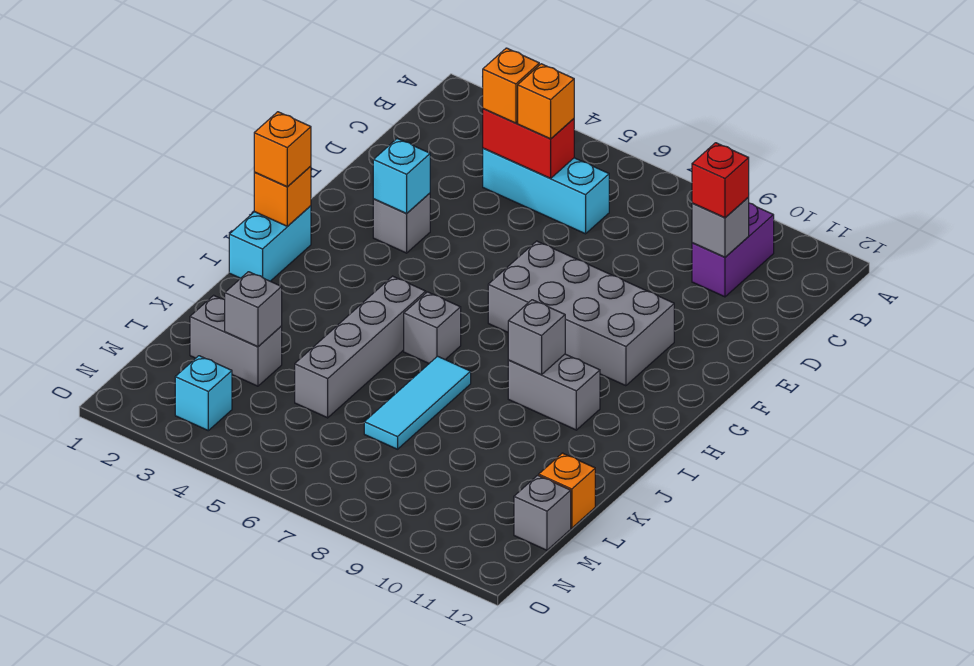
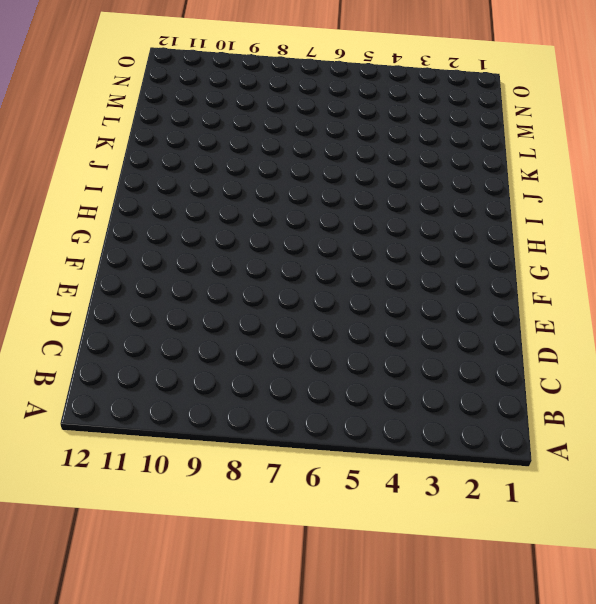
none -> purple brick B10:C10 level 1
none -> cyan brick C4:C6 level 1
none -> grey brick F3 level 1

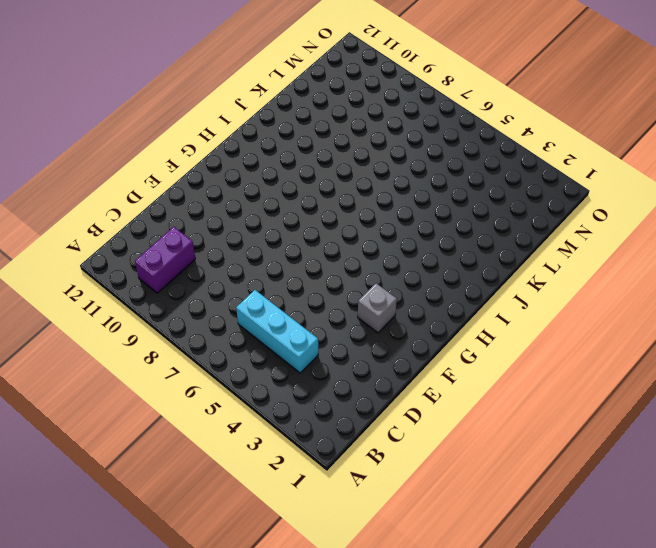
none -> grey brick F7:G10 level 1
none -> cyan brick H1:I1 level 1
none -> grey brick I5:L5 level 1

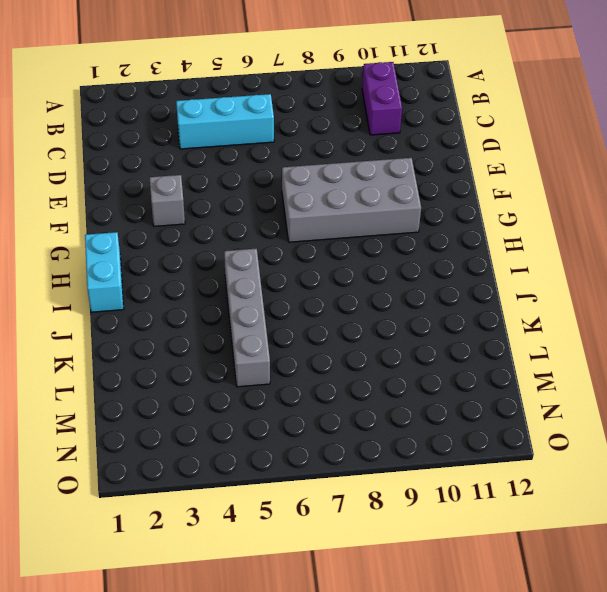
none -> grey brick I6 level 1
none -> grey brick I9:I10 level 1
none -> cyan tile J7:L7 level 1

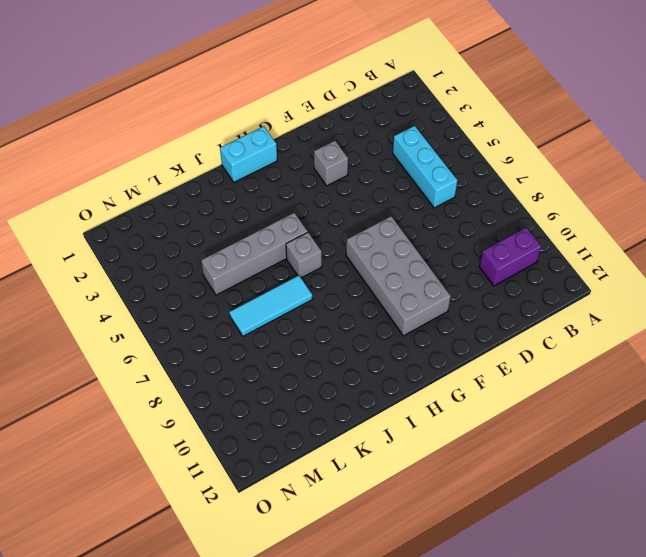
none -> grey brick I9:I10 level 1
none -> grey brick L2:L3 level 1
none -> orange brick L12 level 1

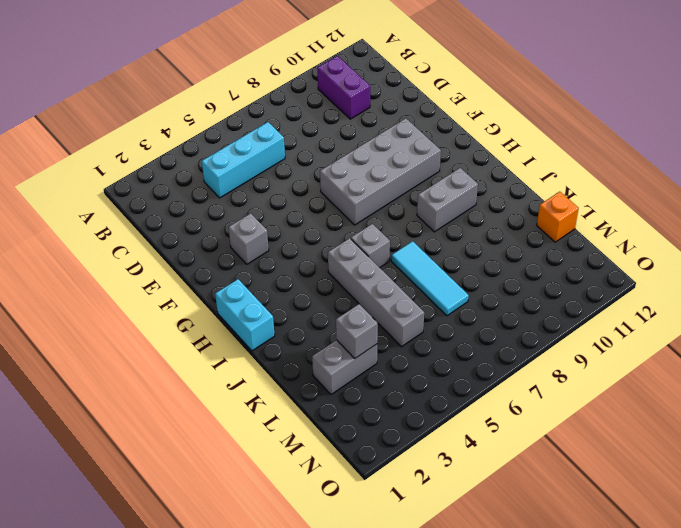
none -> grey brick M12 level 1
none -> cyan brick N3 level 1
none -> red brick C4:C5 level 2

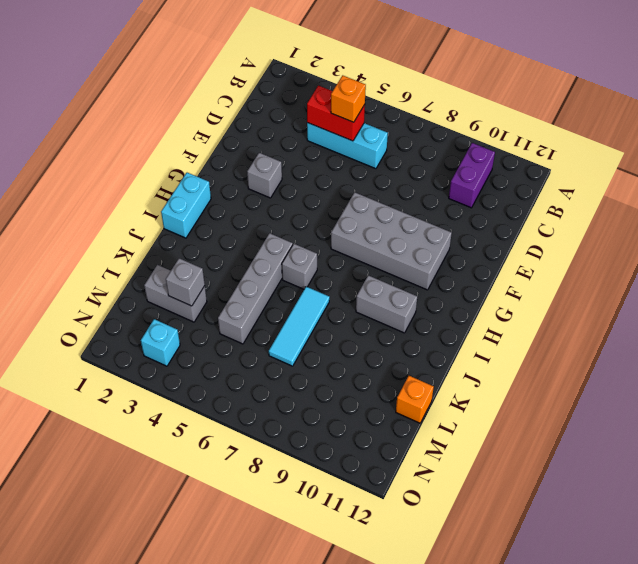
none -> grey brick M12 level 1
none -> grey brick C10 level 2
none -> cyan brick F3 level 2

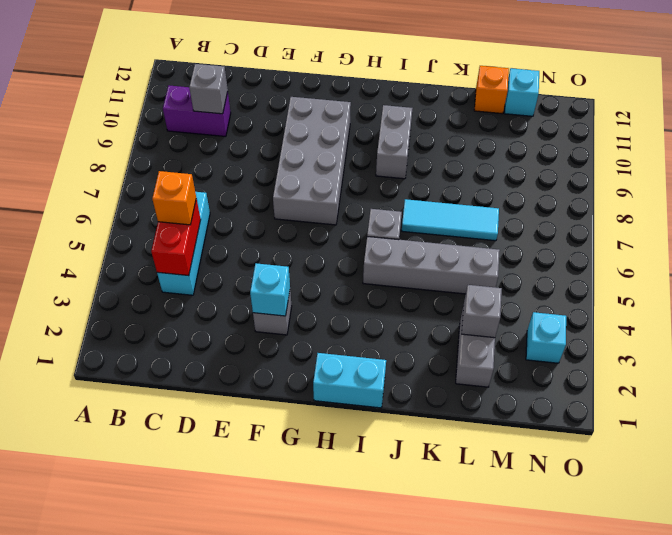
cyan brick M12 level 1 -> grey brick M12 level 1
none -> orange brick H1 level 2
none -> grey brick I9 level 2
none -> orange brick C4 level 3

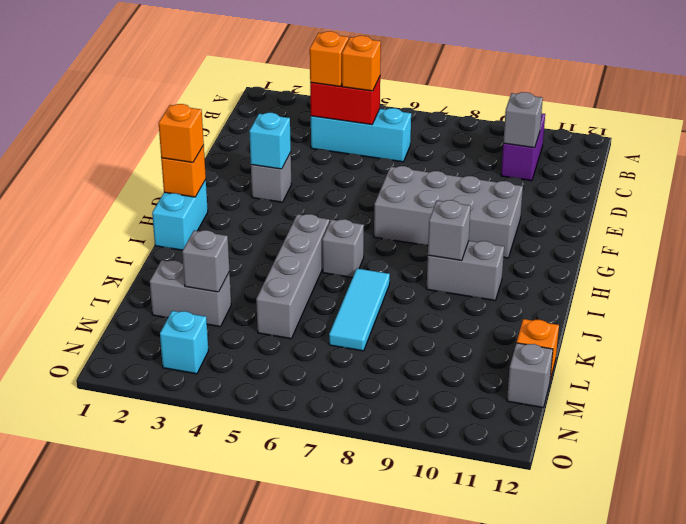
none -> red brick C10 level 3

